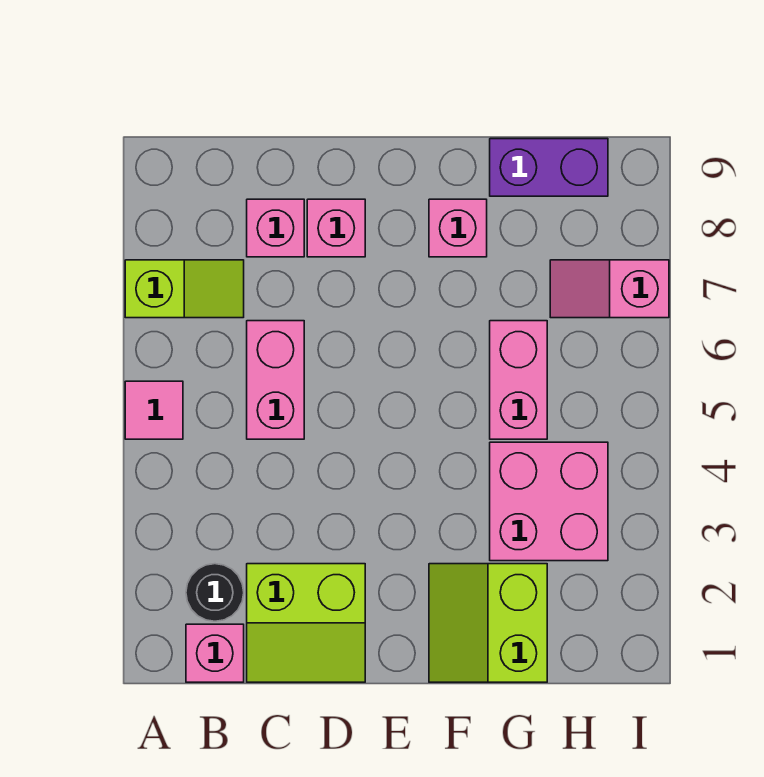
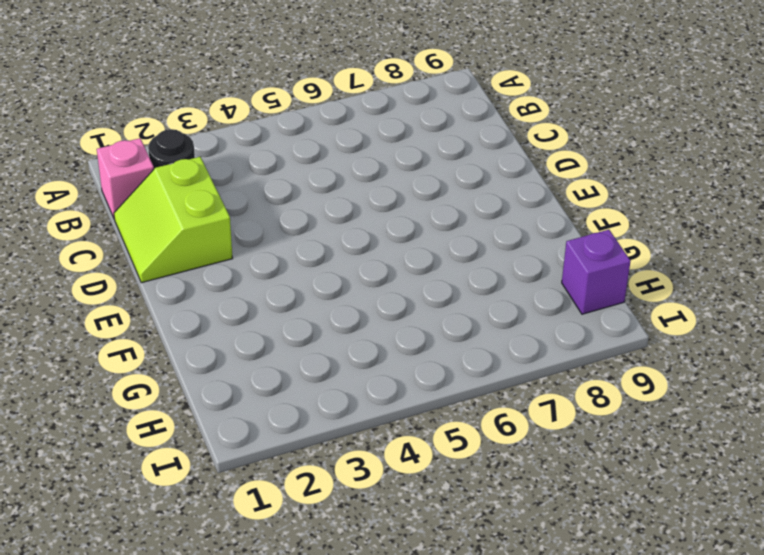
purple brick H9 level 1 -> purple brick G9:H9 level 1
none -> pink tile A5 level 1
none -> lime slope A7:B7 level 1 top A
none -> pink brick C5:C6 level 1

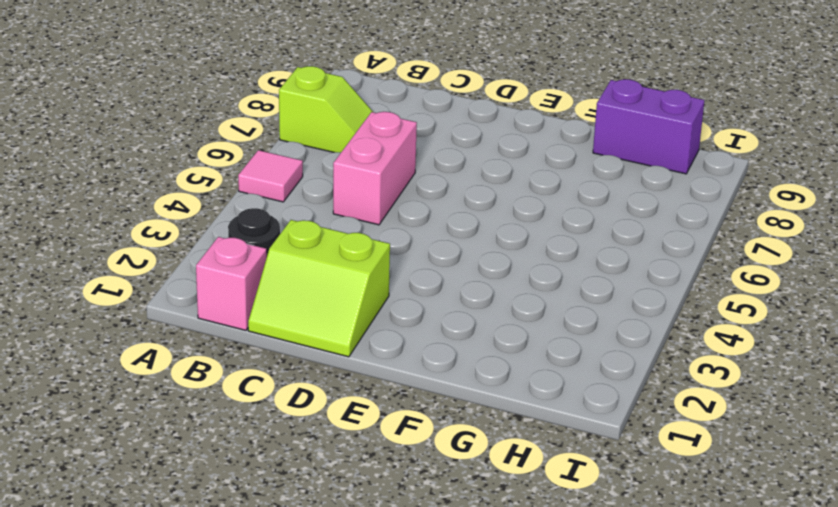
none -> pink brick C8 level 1
none -> pink brick D8 level 1
none -> lime slope F1:G2 level 1 top G

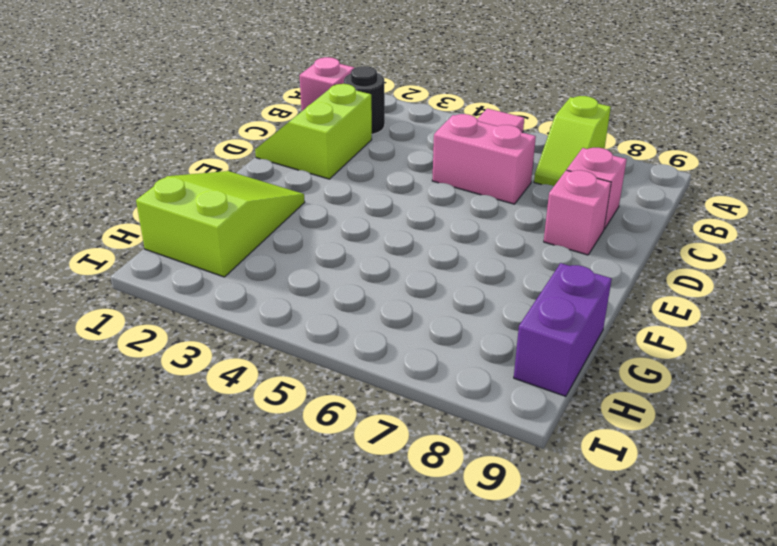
lime slope F1:H2 level 1 top H -> lime slope F1:G2 level 1 top G
none -> pink brick F8 level 1
none -> pink brick G3:H4 level 1
none -> pink brick G5:G6 level 1

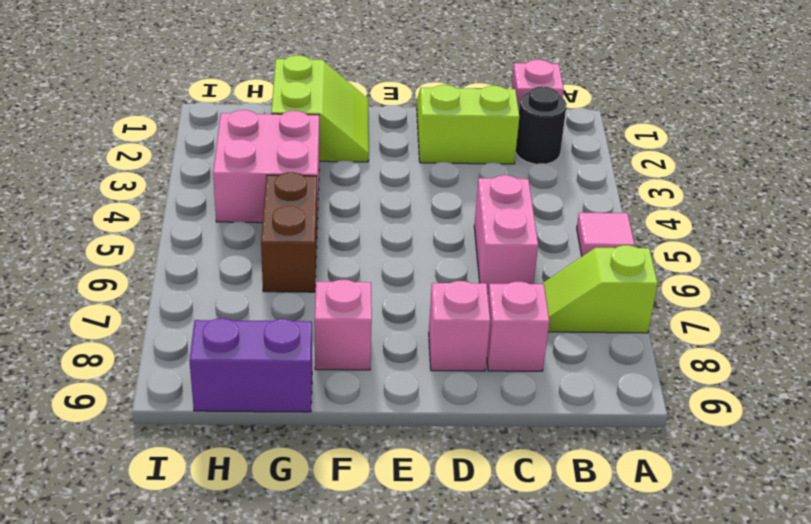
brown brick G5:G6 level 1 -> pink brick G5:G6 level 1
none -> pink slope H7:I7 level 1 top I

